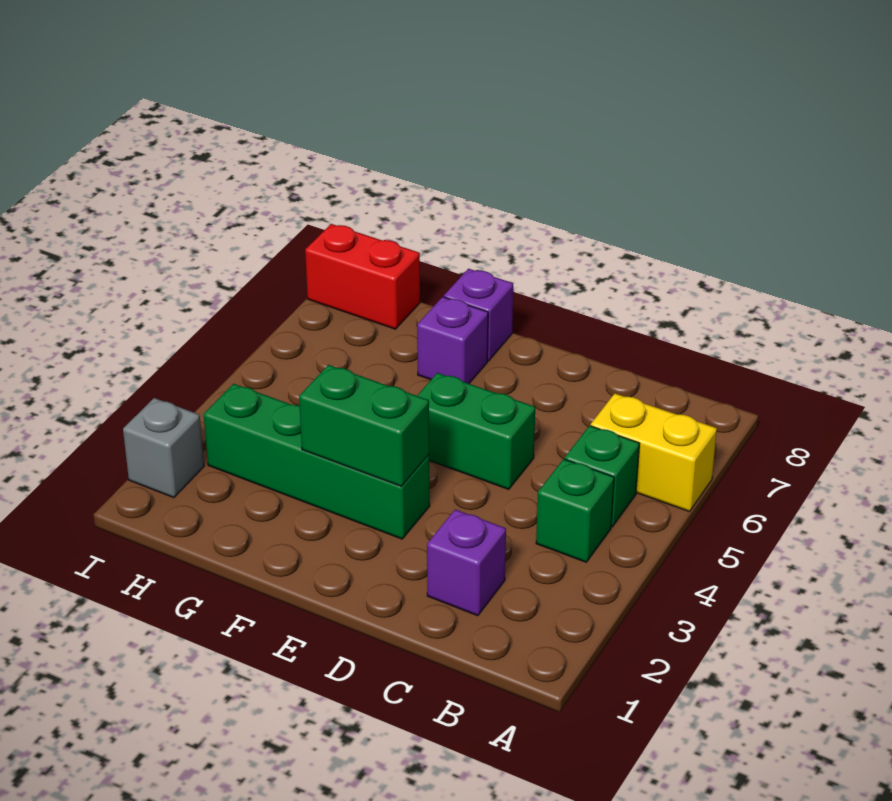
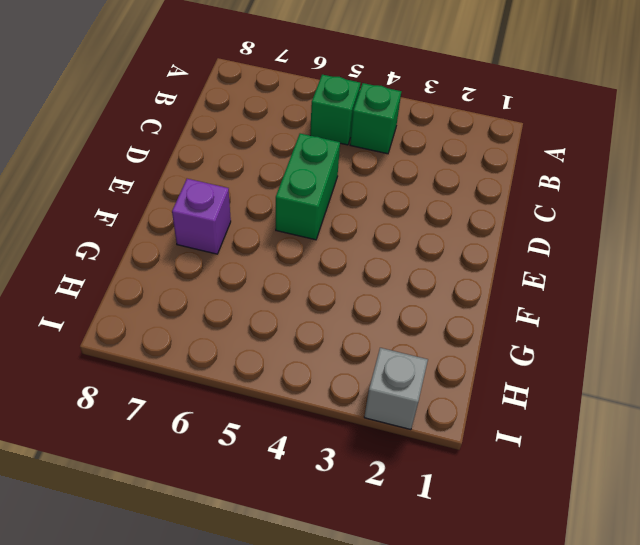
none -> yellow brick A6:B6 level 1
none -> purple brick C2 level 1

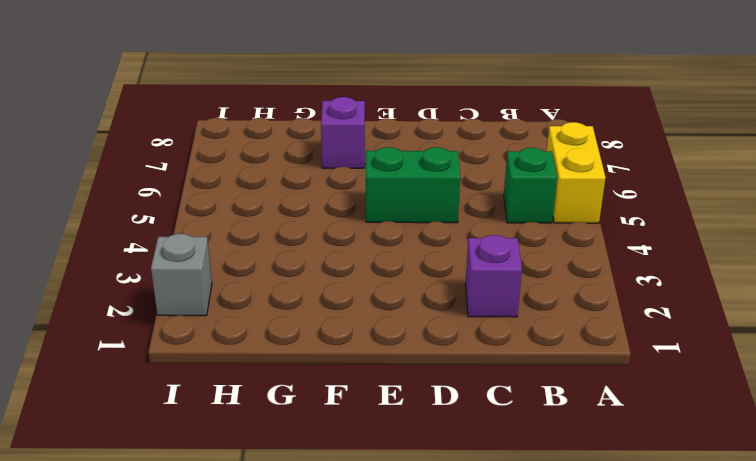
yellow brick A5:A6 level 1 -> yellow brick A6:B6 level 1
none -> green brick B4 level 1
none -> green brick E3:H3 level 1

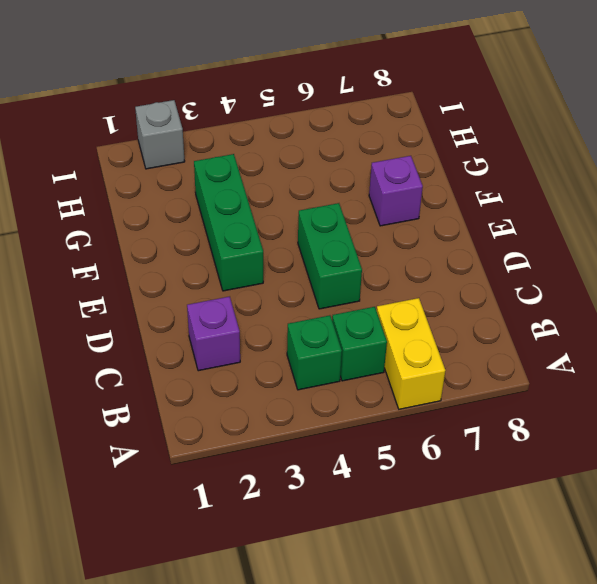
green brick E3:G3 level 1 -> green brick E3:H3 level 1
none -> purple brick F8 level 1
none -> red brick H8:I8 level 1

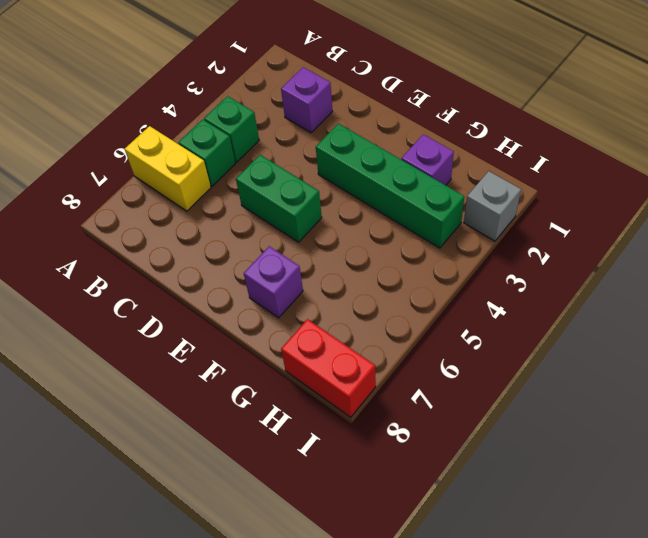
purple brick G2 level 1 -> purple brick F8 level 1
none -> green brick E3:F3 level 2

